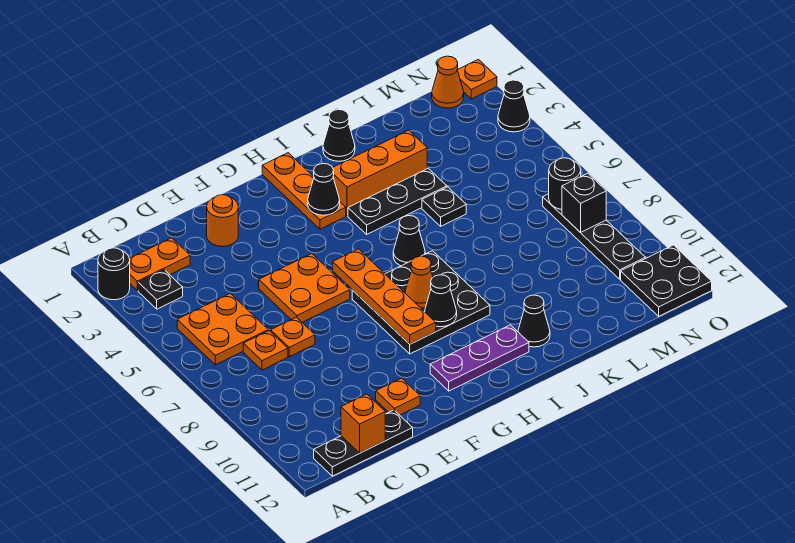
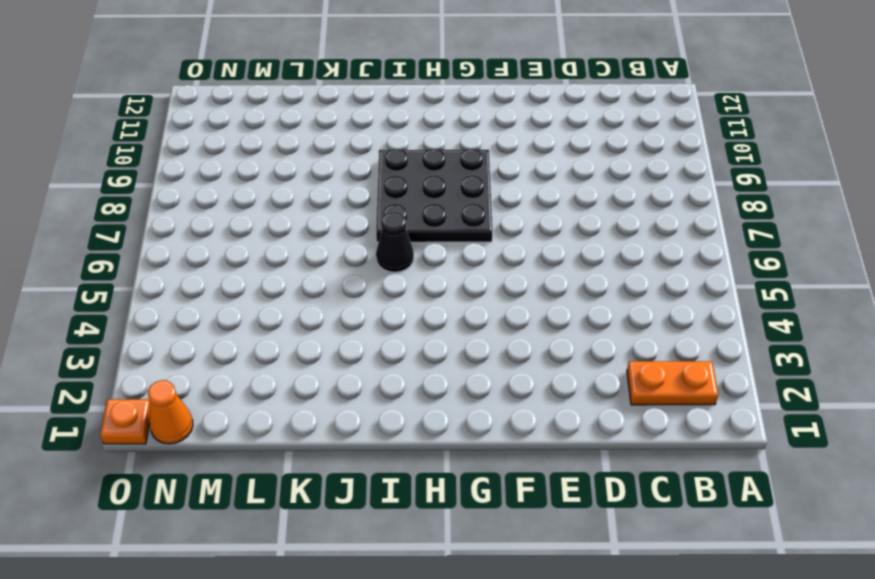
none -> black round brick A2 level 1
none -> black plate B3 level 1
none -> orange plate B5:C6 level 1
none -> black plate B12:D12 level 1

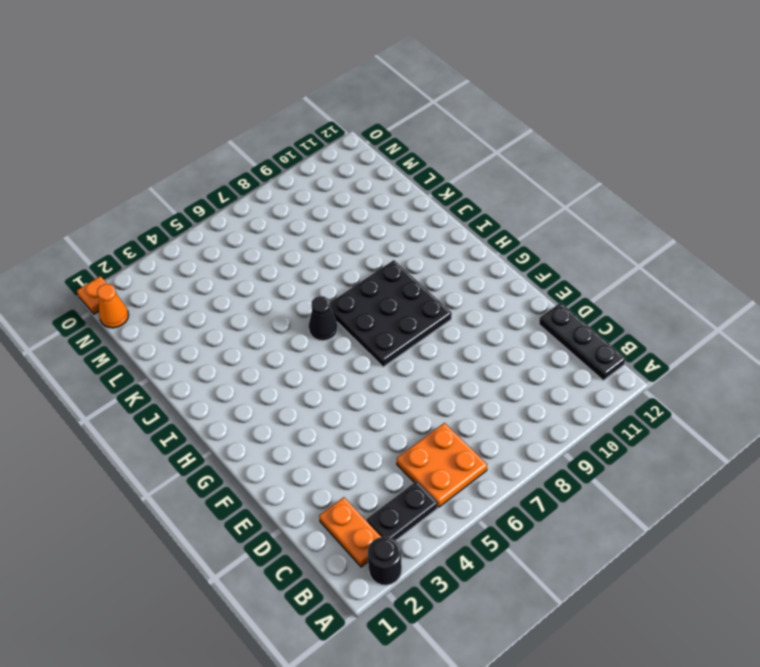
black plate B3:B4 level 1 -> black plate B3 level 1
none -> orange plate C7 level 1
none -> orange plate D7 level 1
none -> orange round brick E2 level 1
none -> orange plate E5:F6 level 1

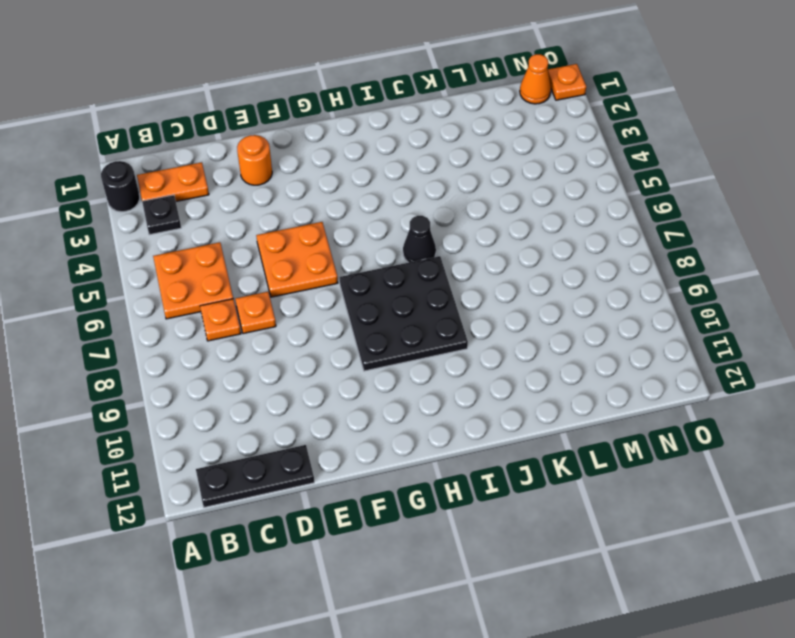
none -> orange plate E11 level 1
none -> purple plate G11:I11 level 1
none -> orange plate H1:H3 level 1
none -> orange brick I3:K3 level 1

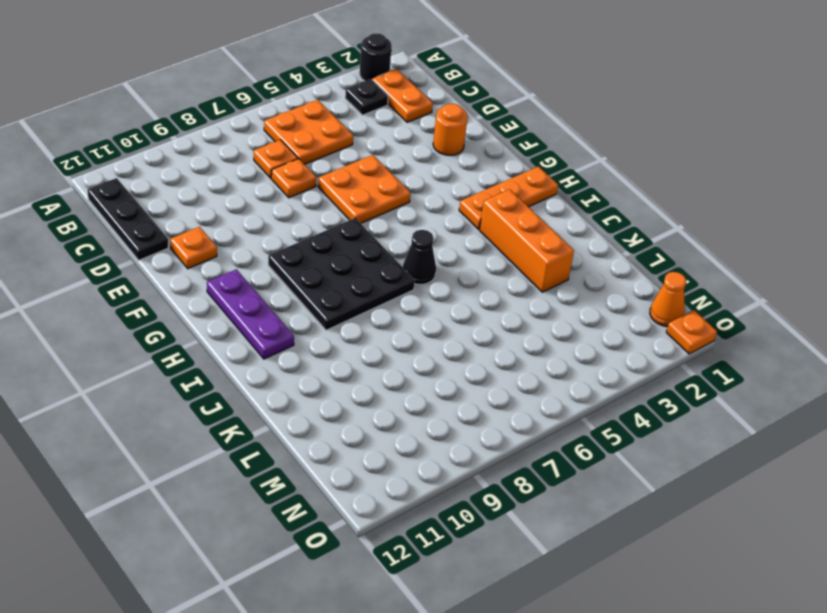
none -> black plate I4:K4 level 1
none -> black cone J1 level 1
none -> black cone J11 level 1
none -> black plate K5 level 1

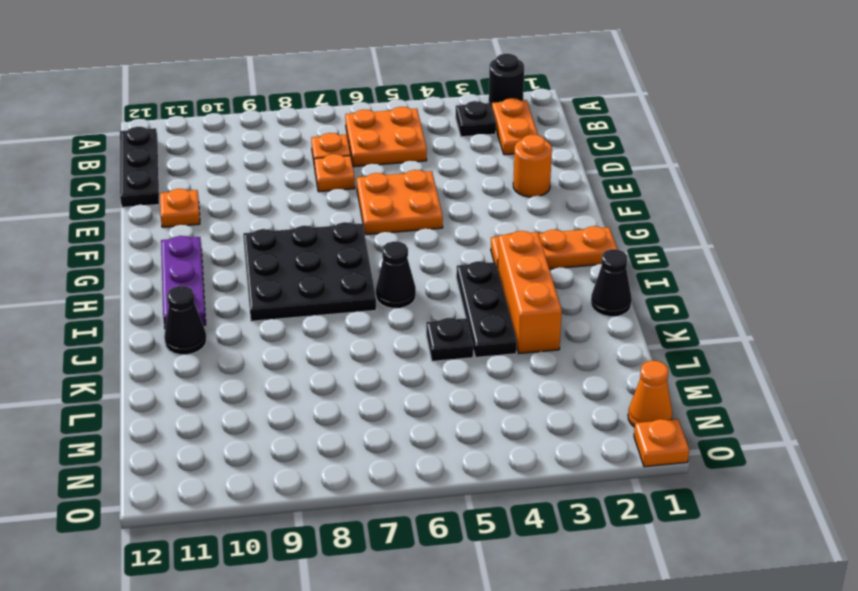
none -> black plate N7:N10 level 1
none -> black plate N11:O12 level 1
none -> black cone O3 level 1
none -> orange brick C12 level 2

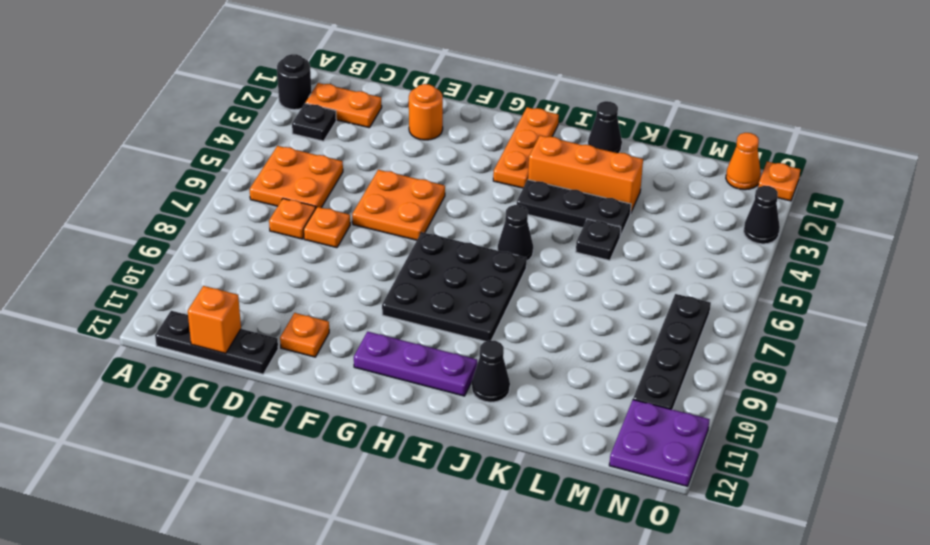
purple plate N11:O12 level 1 -> black plate N11:O12 level 1
none -> orange plate G6:G9 level 2
none -> black cone H3 level 2
none -> orange cone H8 level 2
none -> black cone H9 level 2

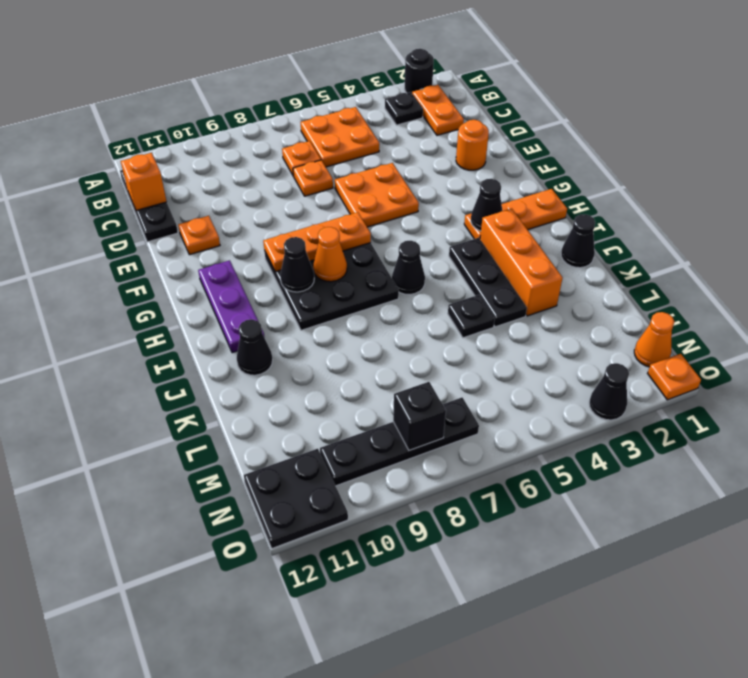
orange plate G7:G9 level 2 -> orange plate G6:G9 level 2
none -> black round brick N7 level 2

